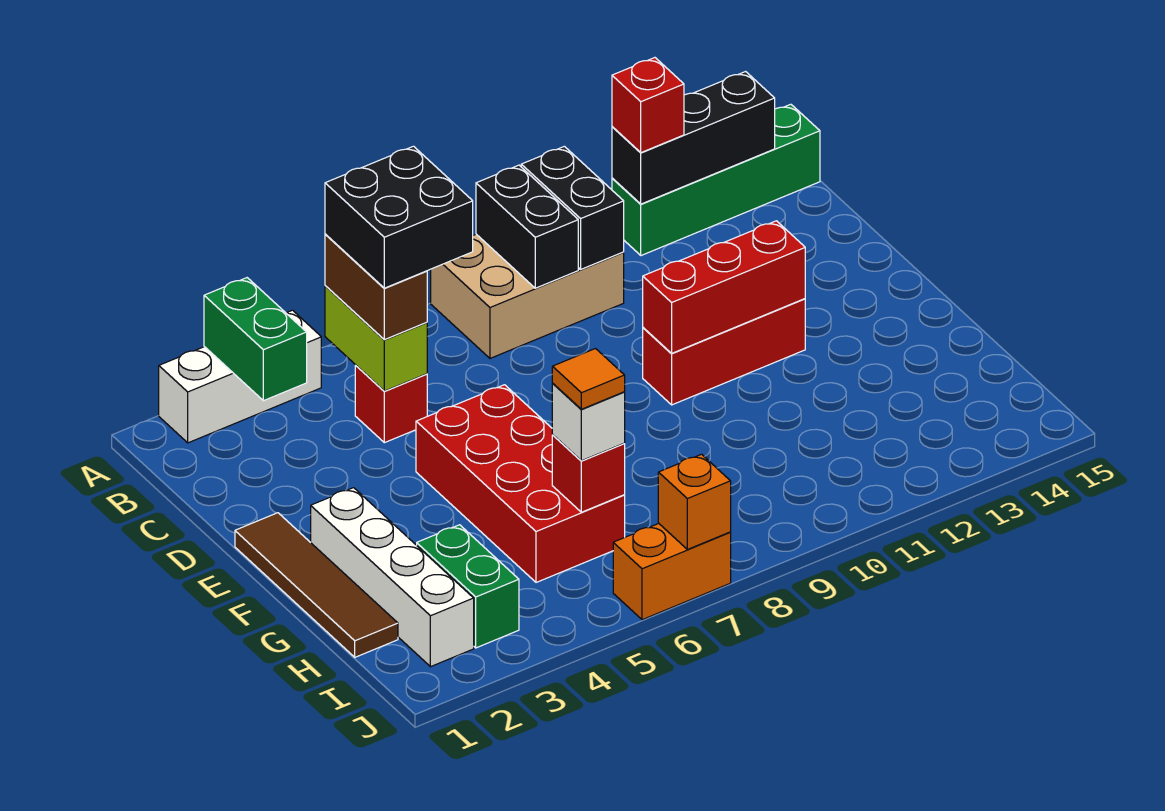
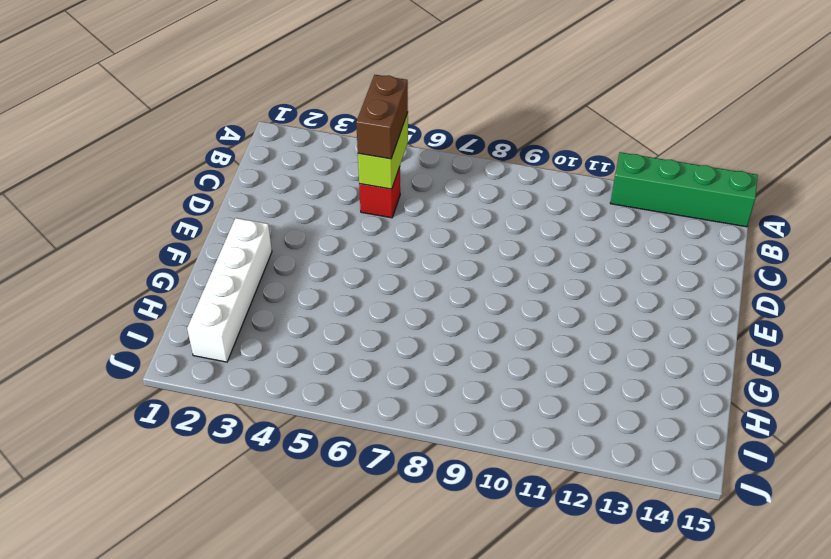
none -> white brick A2:A4 level 1
none -> tan brick A8:B10 level 1
none -> brown tile E1:H1 level 1

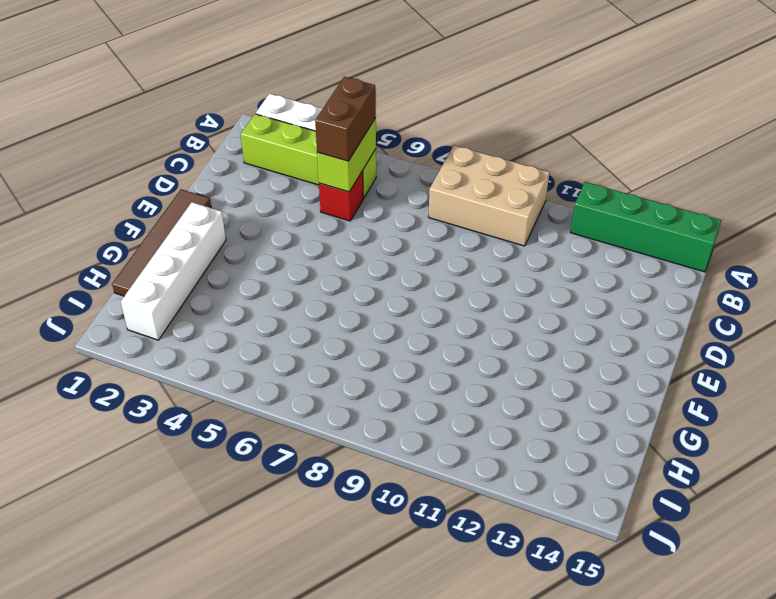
lime brick B2:B5 level 1 -> none
none -> red brick E5:H6 level 1
none -> red brick E10:E12 level 1
none -> green brick H3:I3 level 1

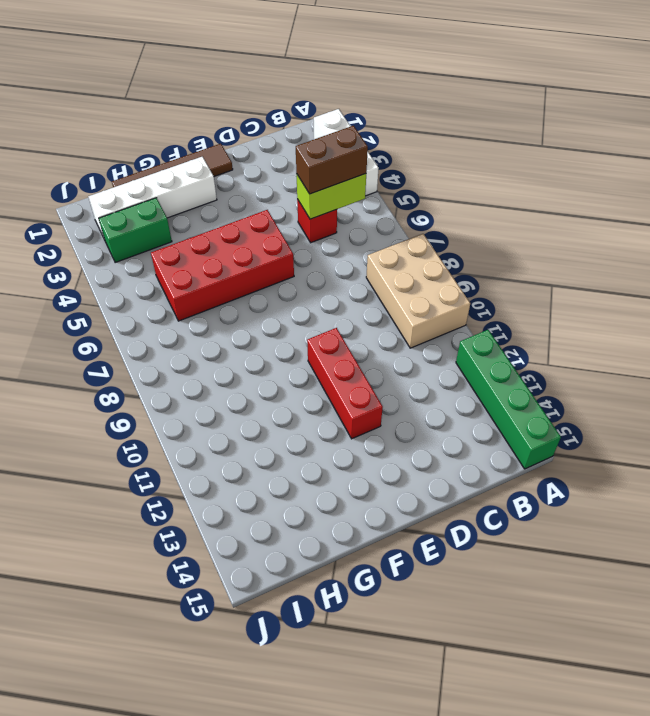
none -> orange brick J6:J7 level 1
none -> green brick A3:B3 level 2
none -> black brick A9:B9 level 2

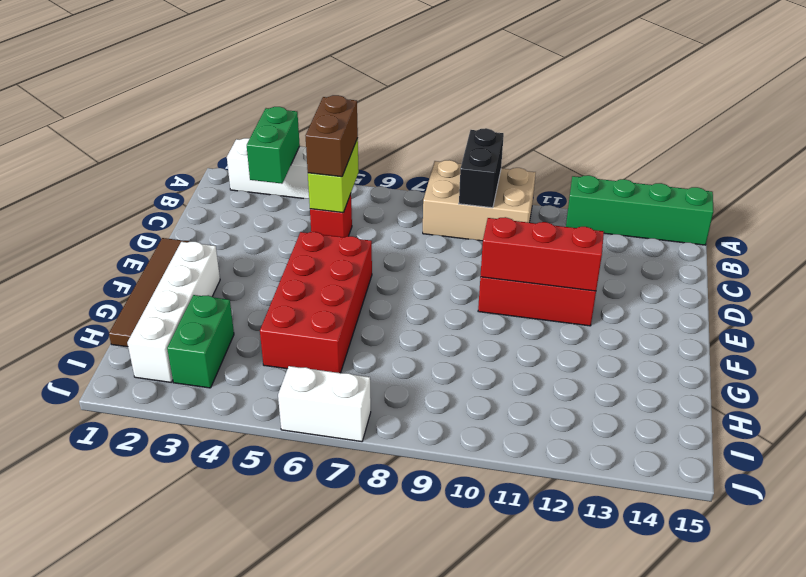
white brick J6:J7 level 1 -> orange brick J6:J7 level 1
none -> black brick A10:B10 level 2
none -> black brick A12:A14 level 2
none -> red brick H6 level 2

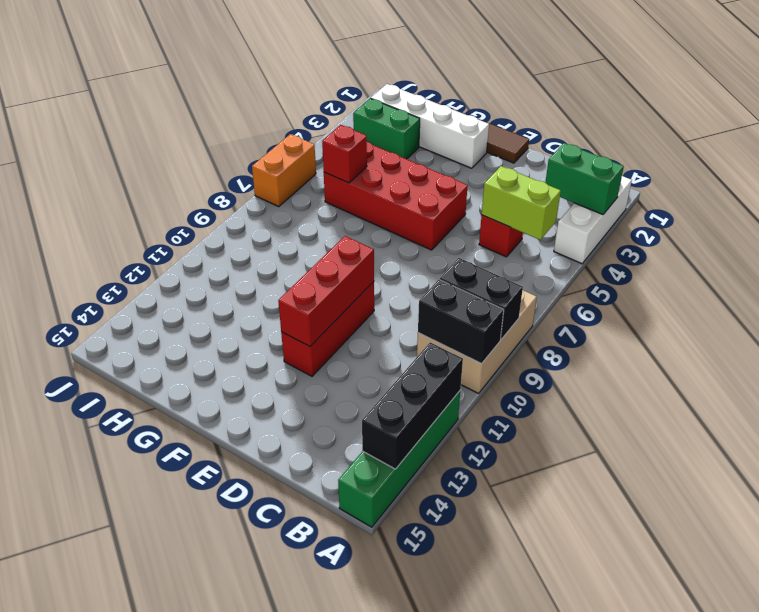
none -> orange brick J7 level 2
none -> red brick A12 level 3
none -> brown brick B5:C5 level 3

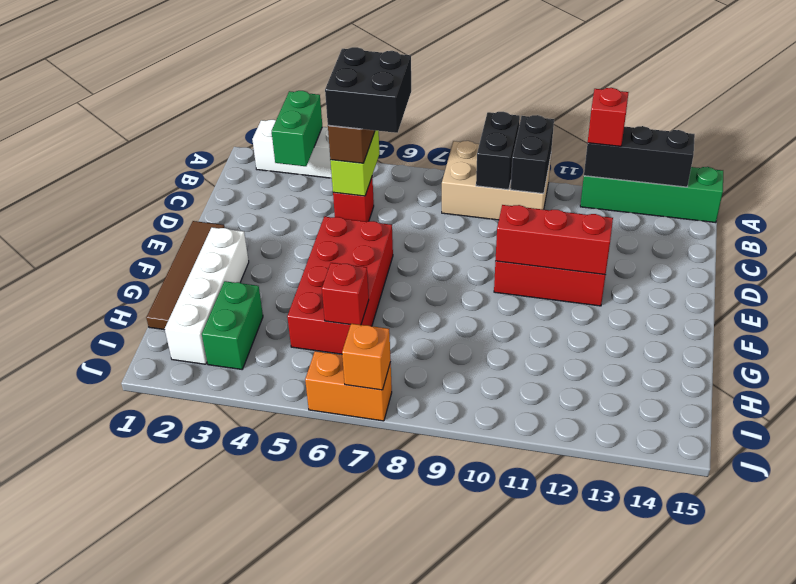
none -> white brick H6 level 3
none -> orange tile H6 level 4

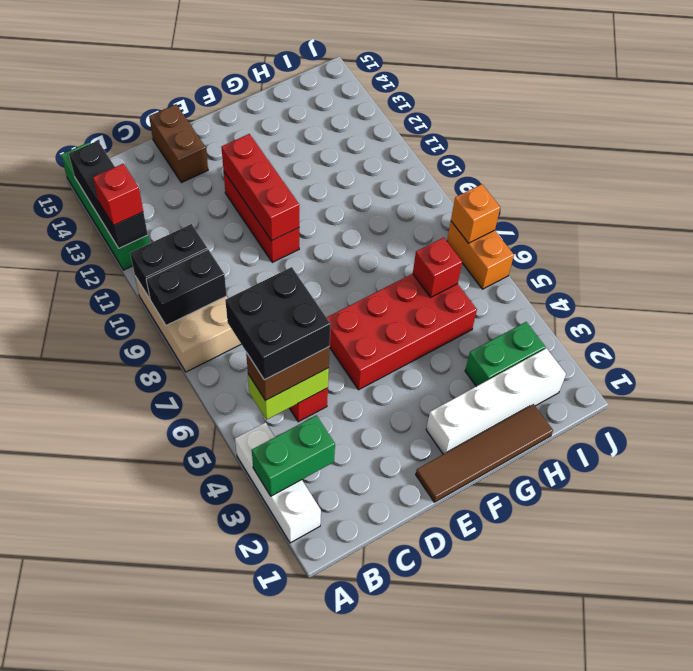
brown brick D14:D15 level 1 -> none
none -> white brick H6 level 3
none -> orange tile H6 level 4

